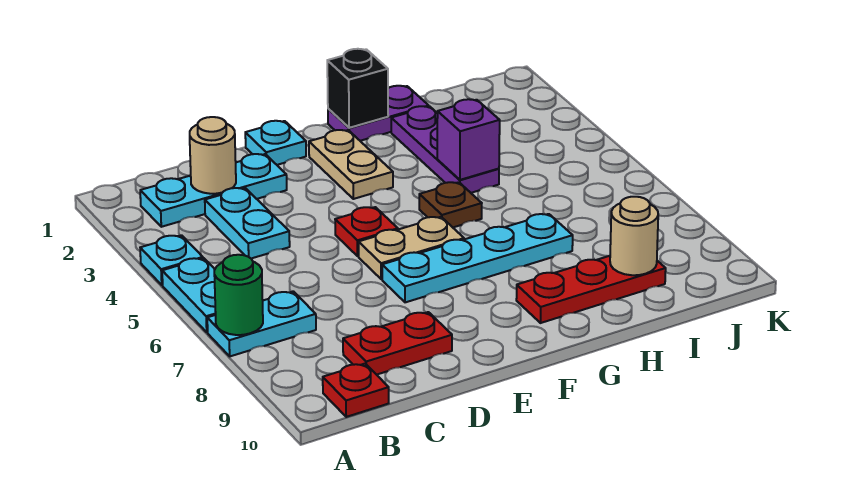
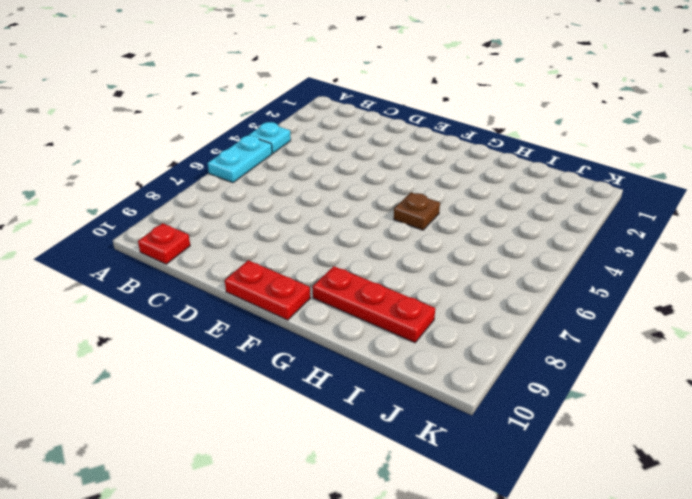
red plate E10:F10 level 1 -> red plate C9:D9 level 1
none -> cyan plate A7:B7 level 1
none -> cyan plate B2:D2 level 1
none -> cyan plate C3:C4 level 1

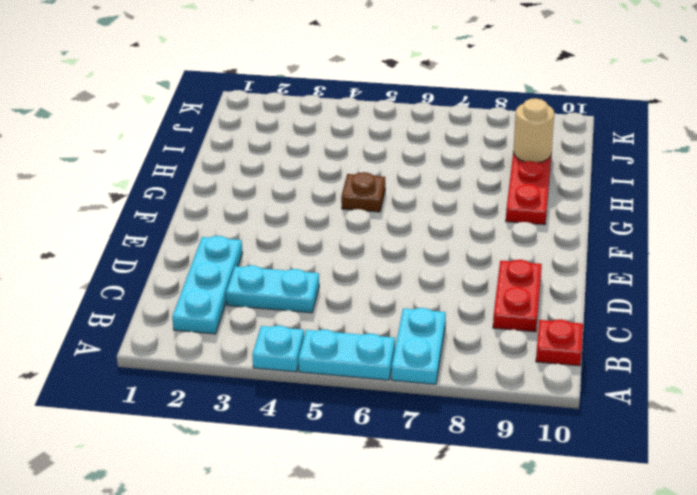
none -> cyan plate E1 level 1
none -> red plate E5 level 1
none -> tan plate E6:F6 level 1

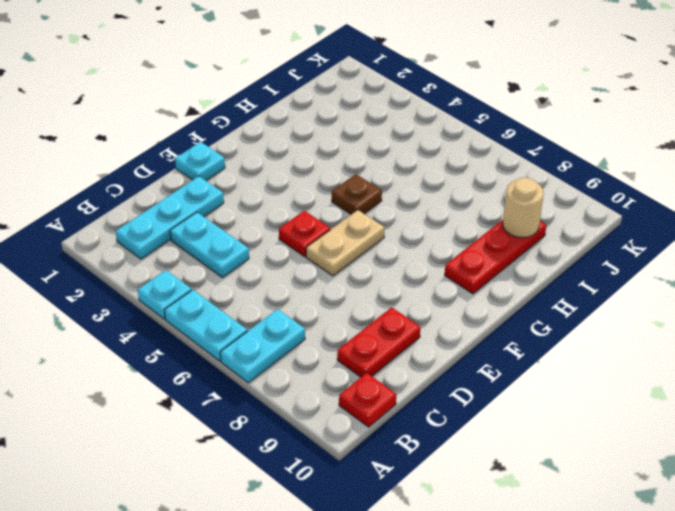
none -> cyan plate E7:H7 level 1
none -> tan plate F2:F3 level 1
none -> purple plate G1:H1 level 1

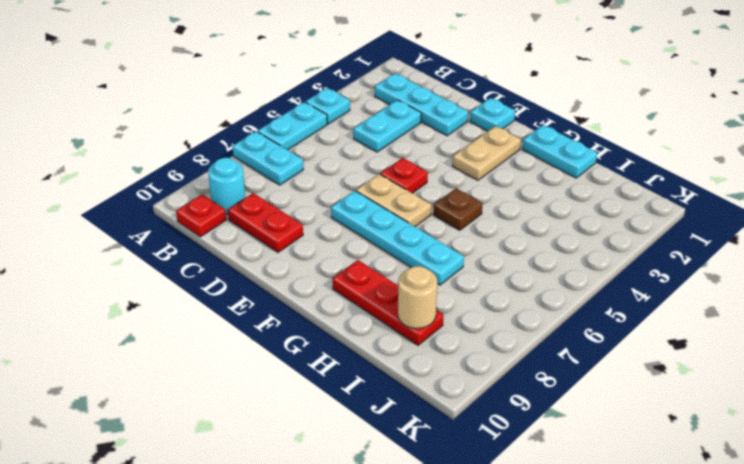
cyan round brick B9 level 1 -> none
cyan plate G1:H1 level 1 -> purple plate G1:H1 level 1
none -> purple plate H2:H4 level 1
none -> green round brick A7 level 2
none -> tan round brick C2 level 2

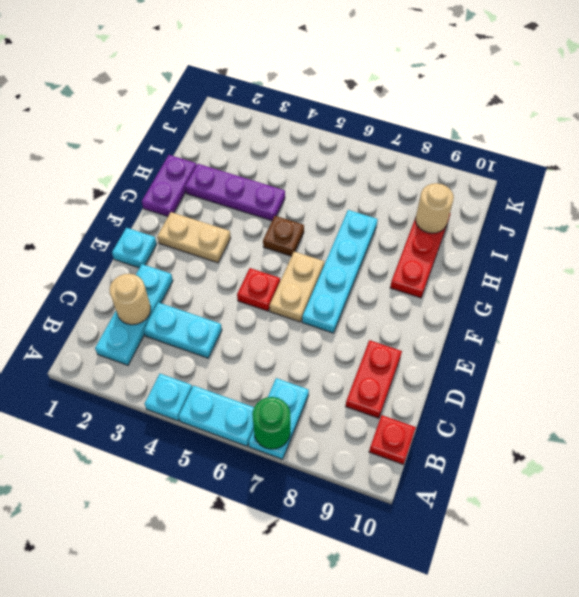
none -> black brick G1 level 2
none -> purple brick H4 level 2

